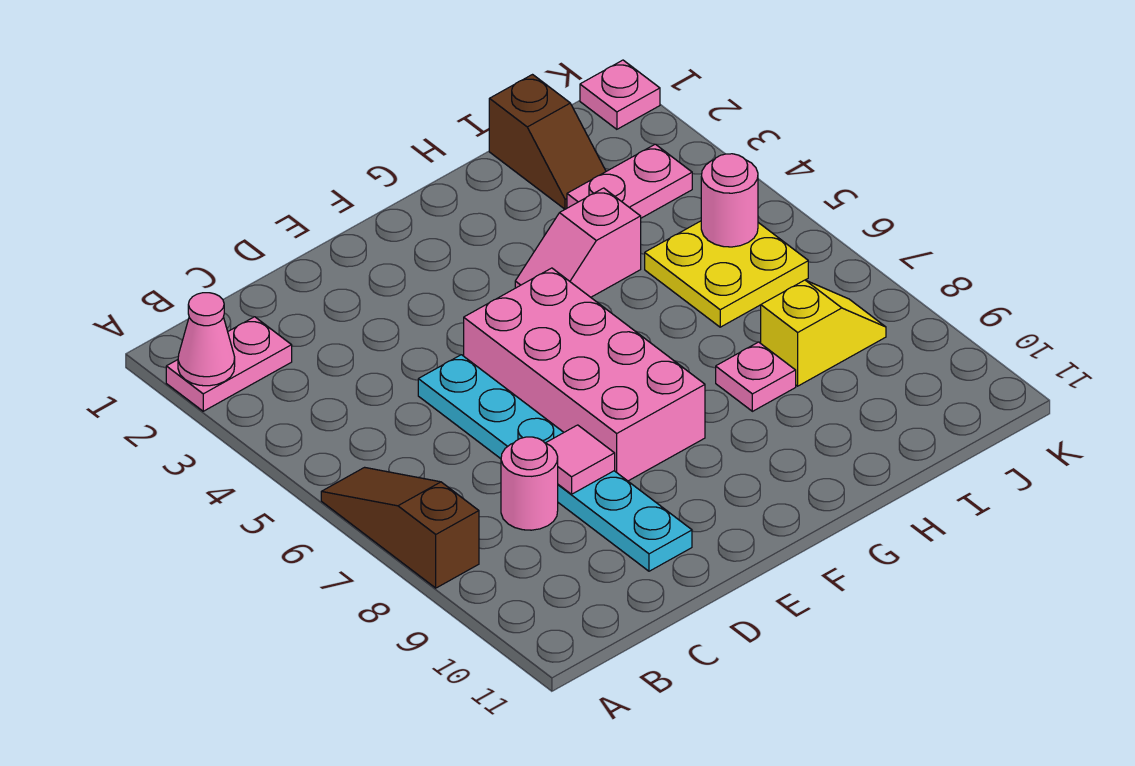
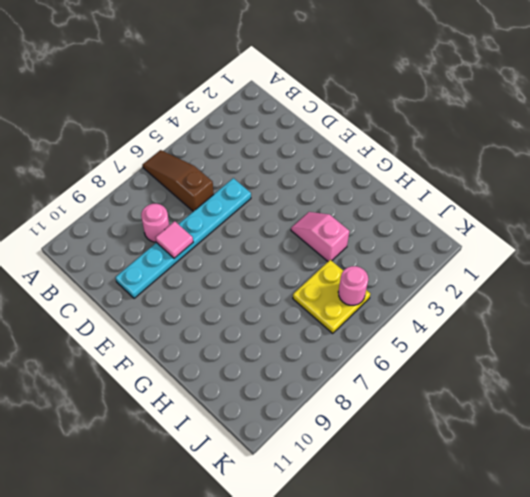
brown slope A6:C6 level 1 top C -> brown slope A6:A8 level 1 top 8
none -> pink plate A2:B2 level 1
none -> pink brick E5:F8 level 1
none -> pink plate H8 level 1

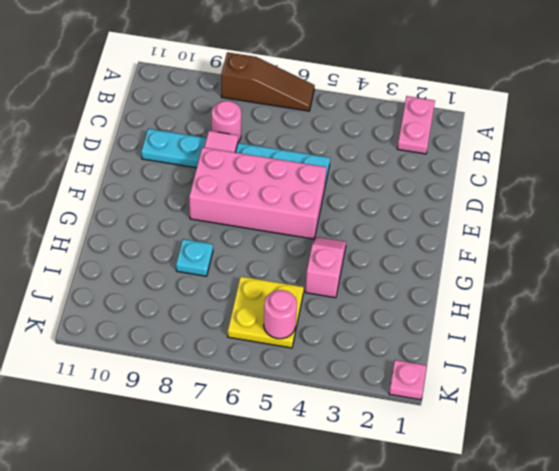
cyan plate H8 level 1 -> pink plate H8 level 1
none -> brown slope I1:I2 level 1 top 1
none -> pink plate I3:J3 level 1
none -> yellow slope I8:J8 level 1 top I

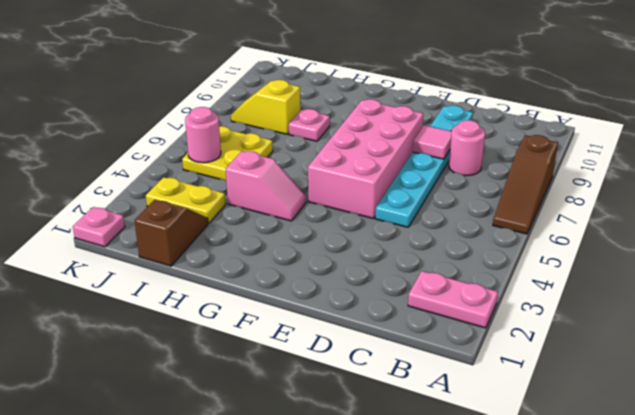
yellow plate I3:J3 level 1 -> pink plate I3:J3 level 1
none -> pink cone A2 level 2

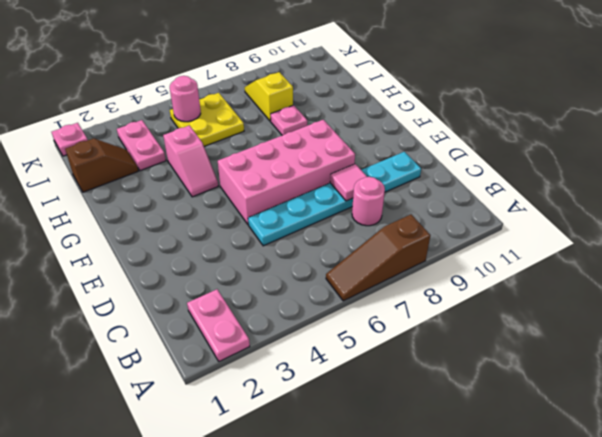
none -> pink cone A2 level 2

